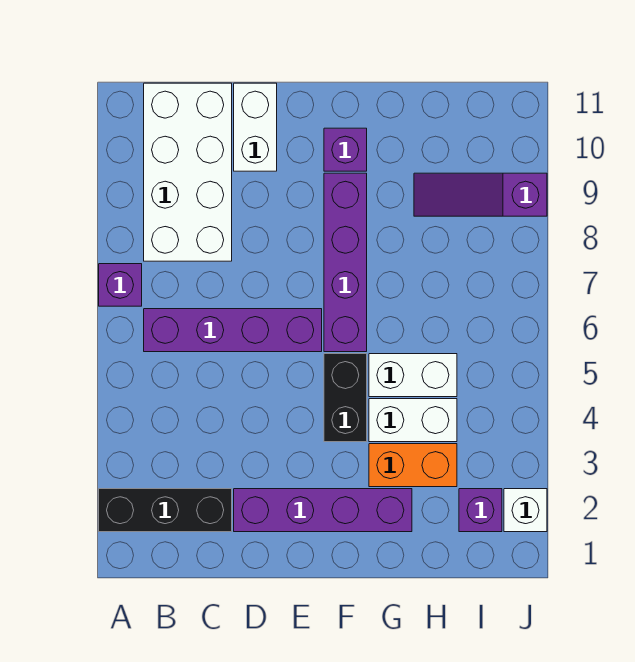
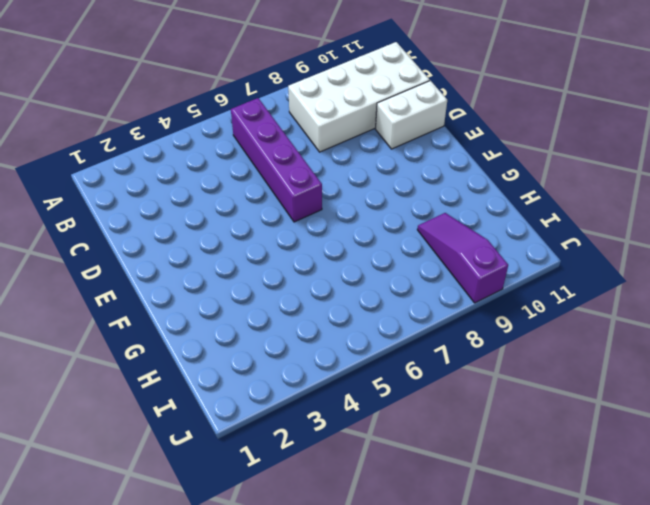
none -> black brick A2:C2 level 1
none -> purple brick A7 level 1
none -> purple brick D2:G2 level 1

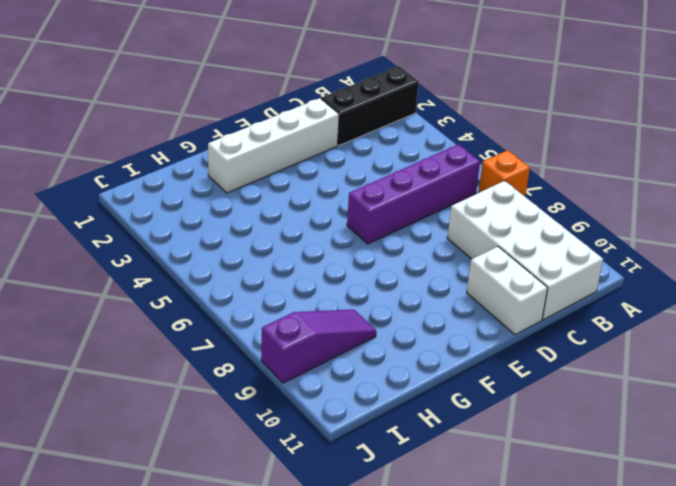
orange brick A7 level 1 -> purple brick A7 level 1
white brick D2:G2 level 1 -> purple brick D2:G2 level 1
none -> black brick F4:F5 level 1
none -> purple brick F6:F9 level 1
none -> purple brick F10 level 1

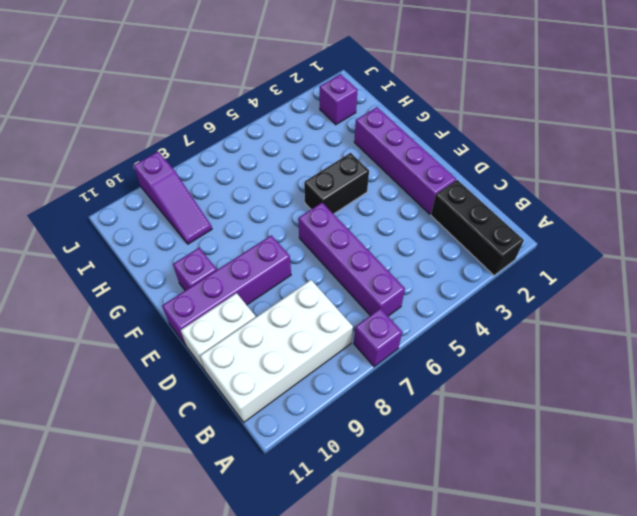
purple brick E8:E11 level 1 -> purple brick F6:F9 level 1
none -> orange brick G3:H3 level 1
none -> white brick G4:H4 level 1
none -> white brick G5:H5 level 1

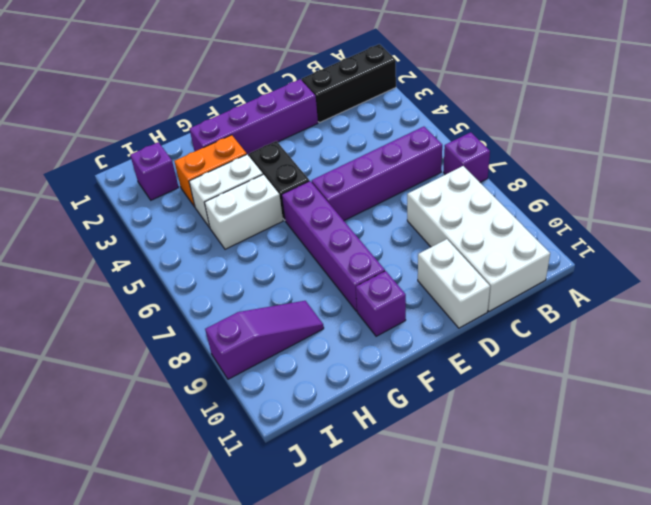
none -> white brick J2 level 1

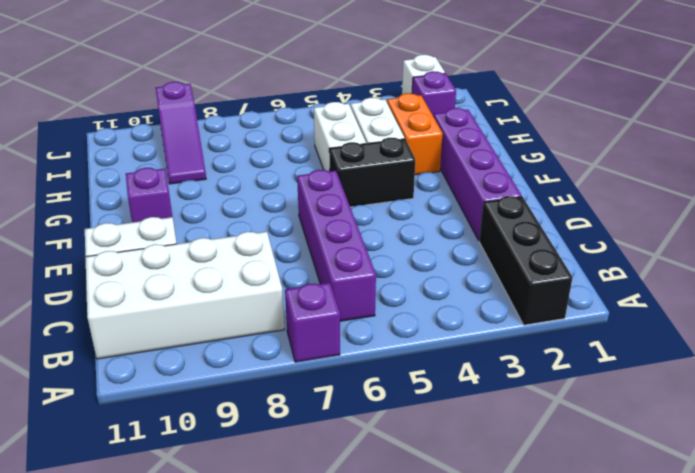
none -> purple brick F6:F9 level 1

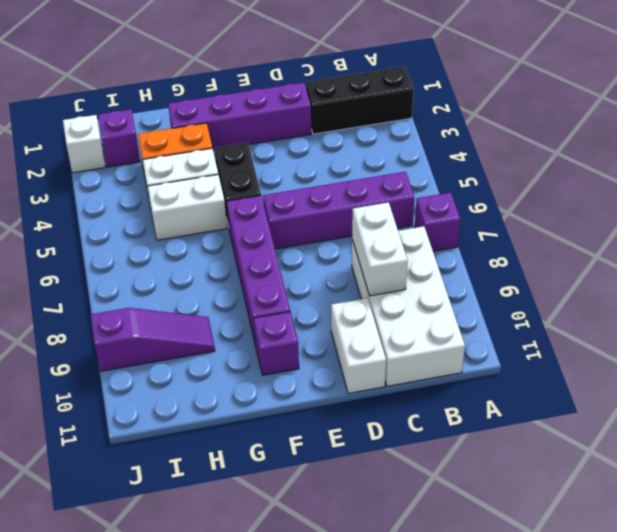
white brick C8:C9 level 2 -> none

